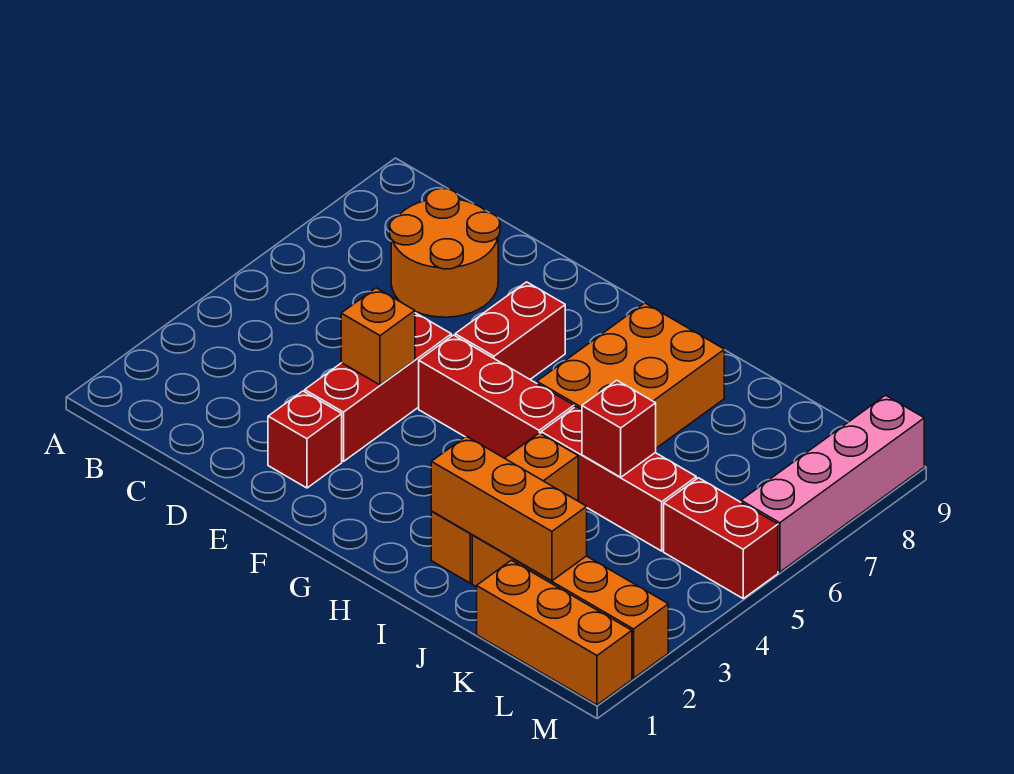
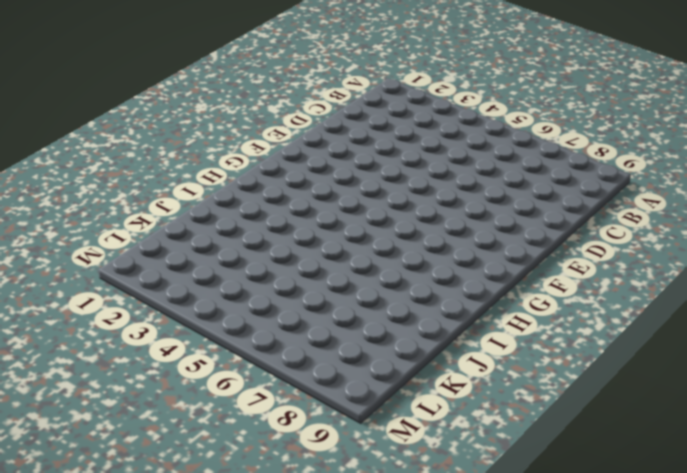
none -> orange round brick C7:D8 level 1
none -> red brick E2 level 1
none -> red brick E3:E5 level 1

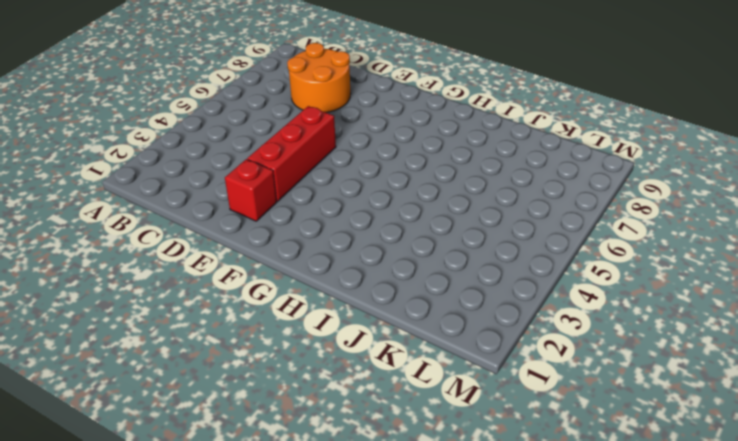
none -> red brick F5:H5 level 1
none -> red brick F6:F7 level 1
none -> orange brick H6:I8 level 1

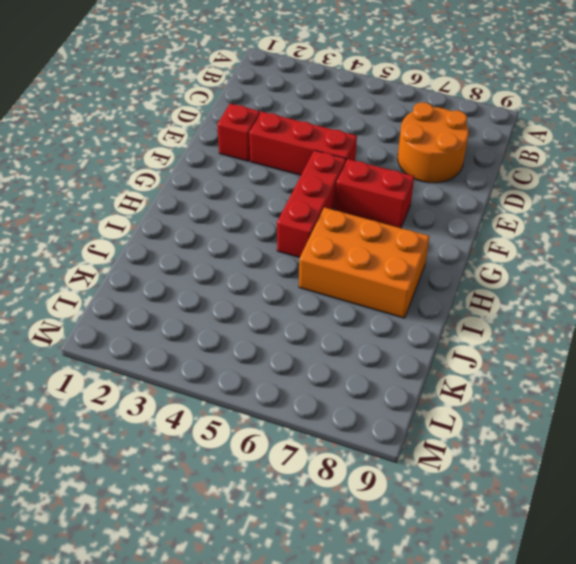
none -> orange brick I2:I4 level 1
none -> red brick I5:K5 level 1
none -> orange brick J2:M2 level 1

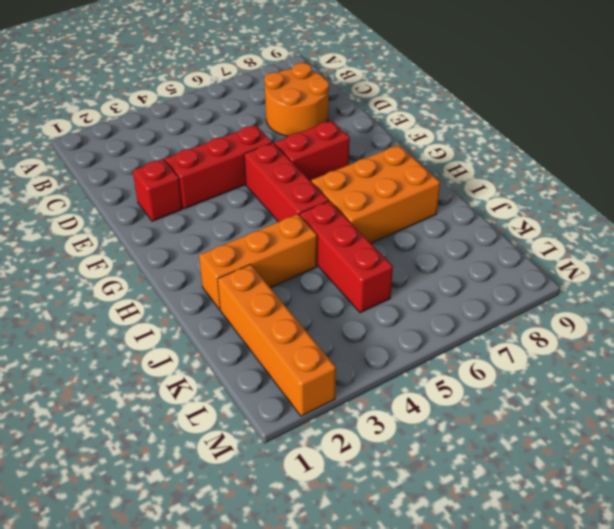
none -> orange brick K1:M1 level 1
none -> red brick L5:M5 level 1
none -> pink brick M6:M9 level 1

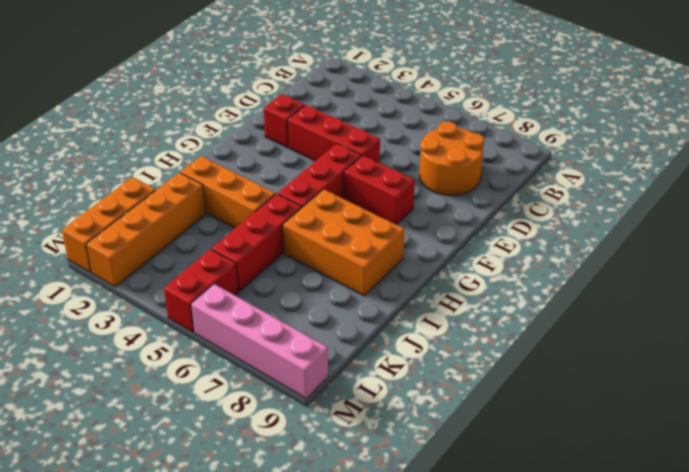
none -> orange brick E4 level 2
none -> orange brick I2:K2 level 2
none -> red brick J5 level 2

